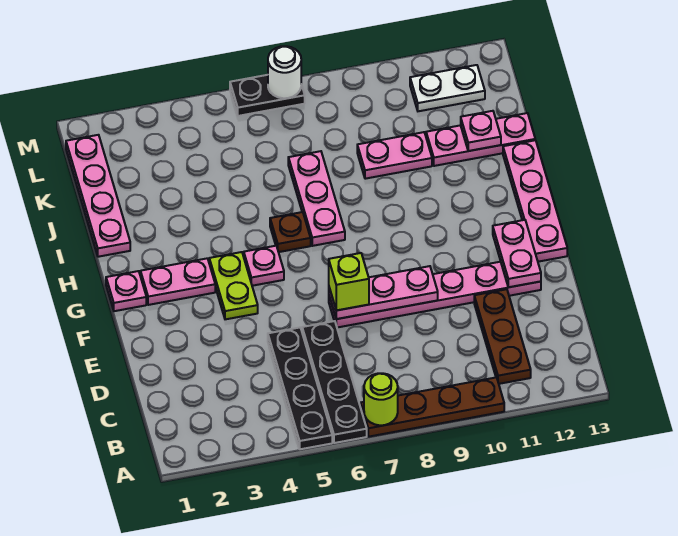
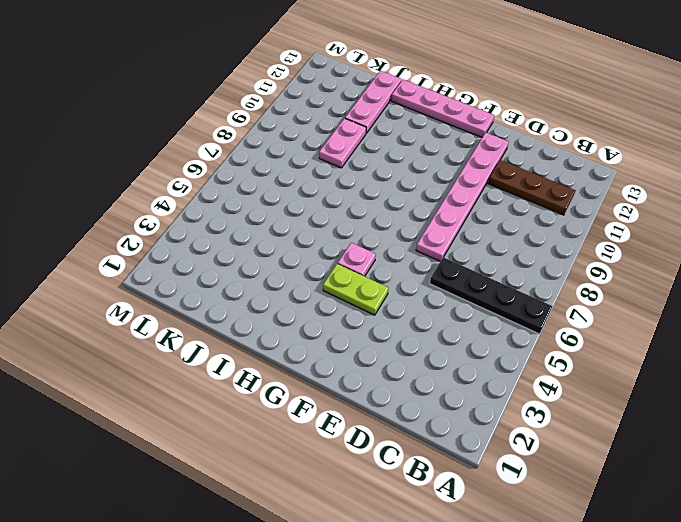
none -> black plate A5:D5 level 1
none -> brown plate A7:A10 level 1
none -> pink plate G1 level 1

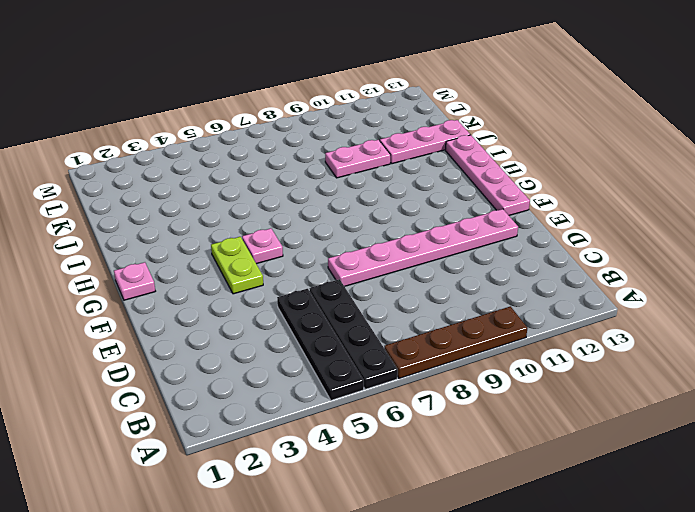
none -> brown plate B11:D11 level 1
none -> pink plate G2:G3 level 1
none -> brown plate H6 level 1

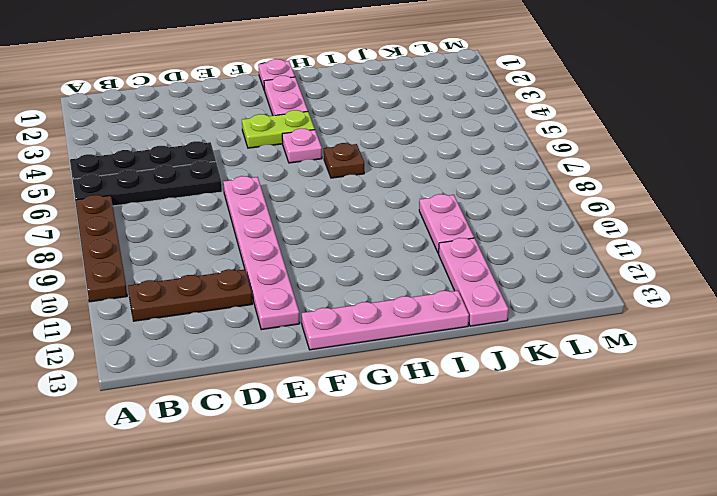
none -> pink plate H7:J7 level 1
none -> pink plate I1:L1 level 1
none -> white plate L11:L12 level 1

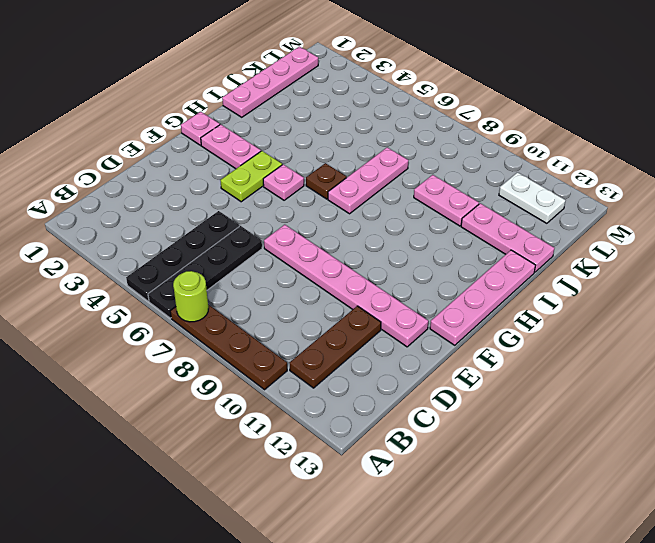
none -> black plate M6:M7 level 1
none -> pink plate E7:E9 level 2
none -> pink plate E12:F12 level 2

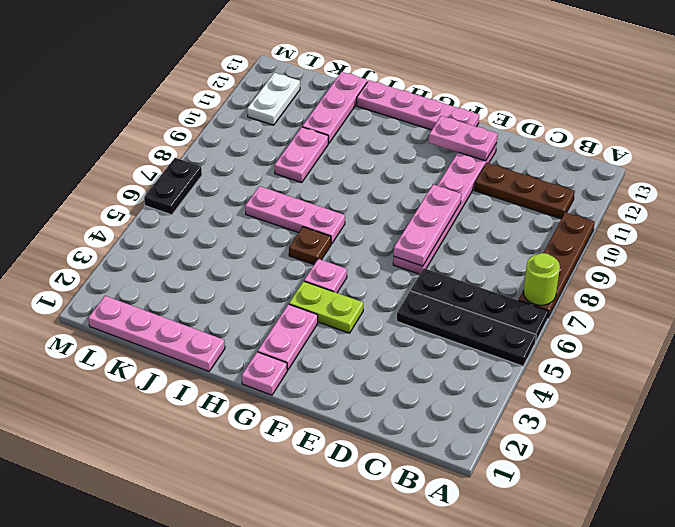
none -> pink plate J12 level 2
none -> white round brick M7 level 2
none -> lime brick E7 level 3

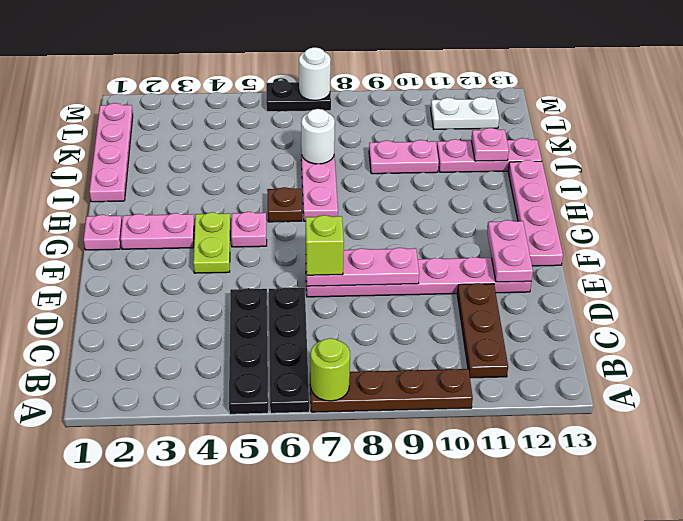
white round brick J7 level 2 -> none

